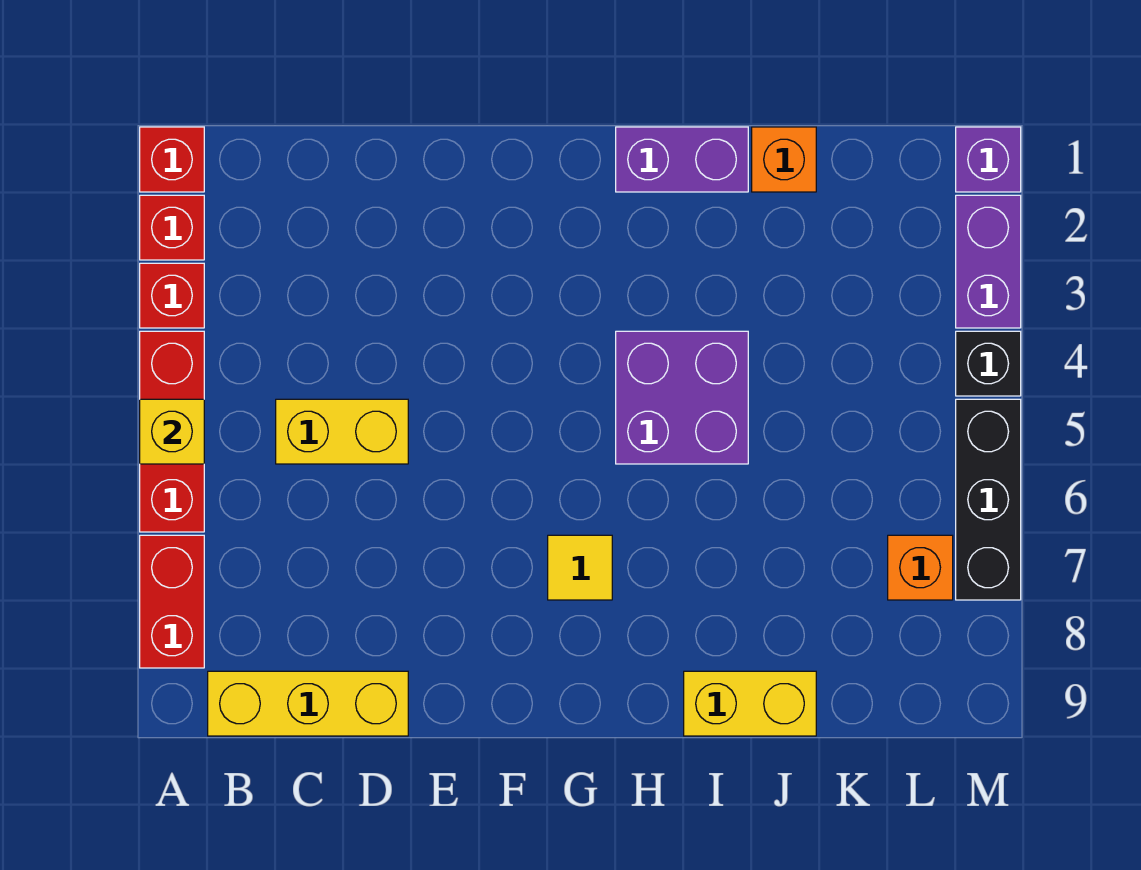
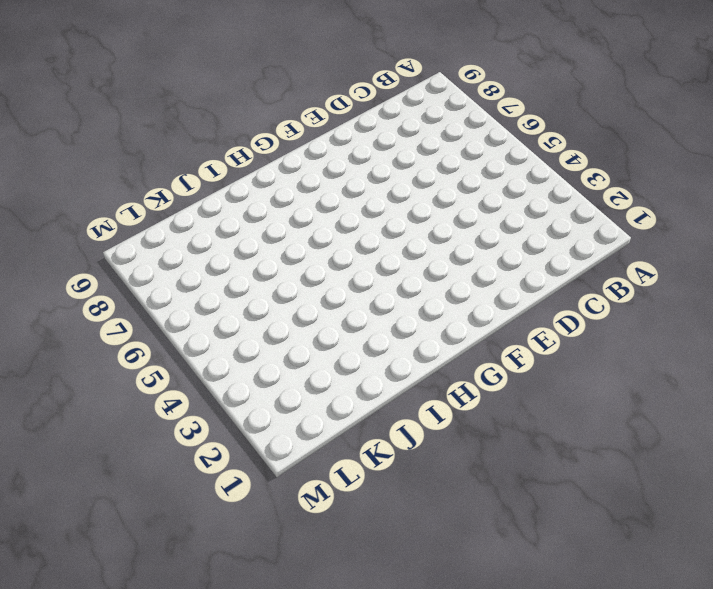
none -> red brick A1 level 1
none -> red brick A2 level 1
none -> red brick A3 level 1

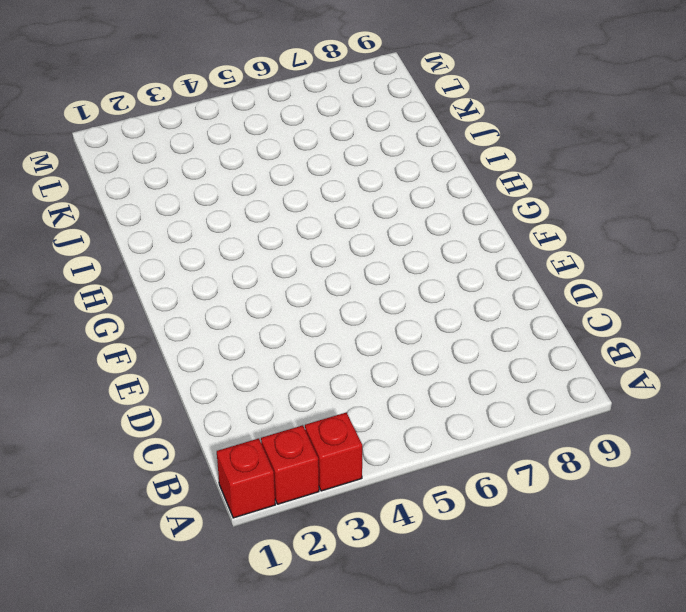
none -> red brick A4:A6 level 1
none -> red brick A7:A8 level 1
none -> yellow brick B9:D9 level 1

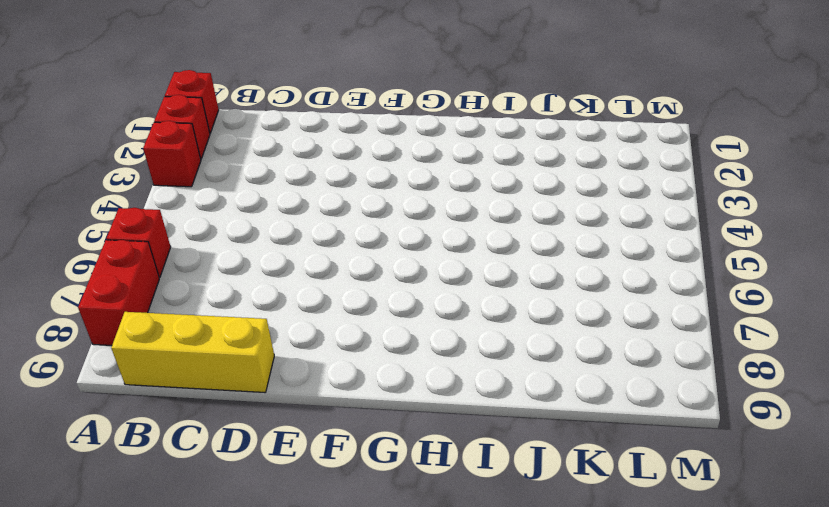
red brick A6 level 1 -> red brick A4:A6 level 1
none -> yellow brick C5:D5 level 1
none -> yellow tile G7 level 1
none -> purple brick H1:I1 level 1

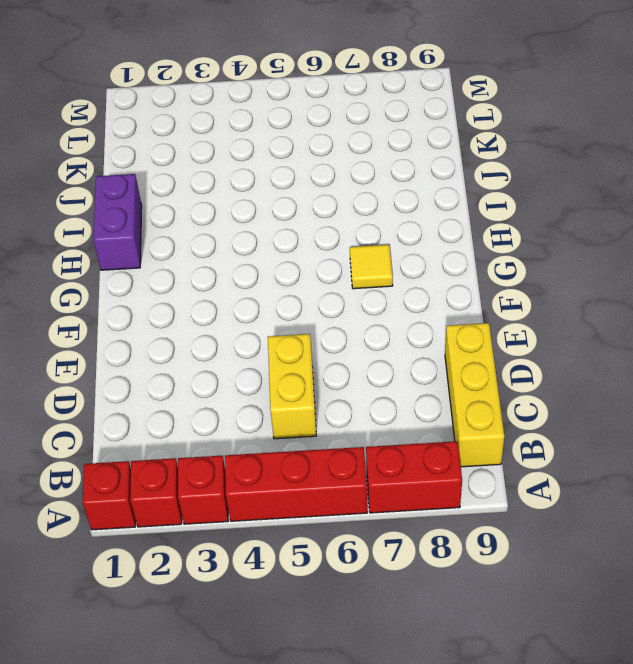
none -> purple brick H4:I5 level 1
none -> yellow brick I9:J9 level 1
none -> orange brick J1 level 1

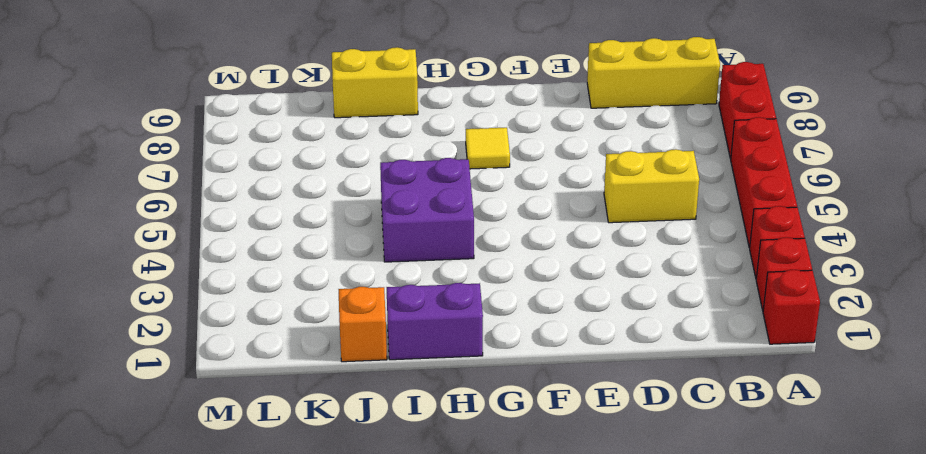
none -> orange brick L7 level 1
none -> purple brick M1 level 1
none -> purple brick M2:M3 level 1

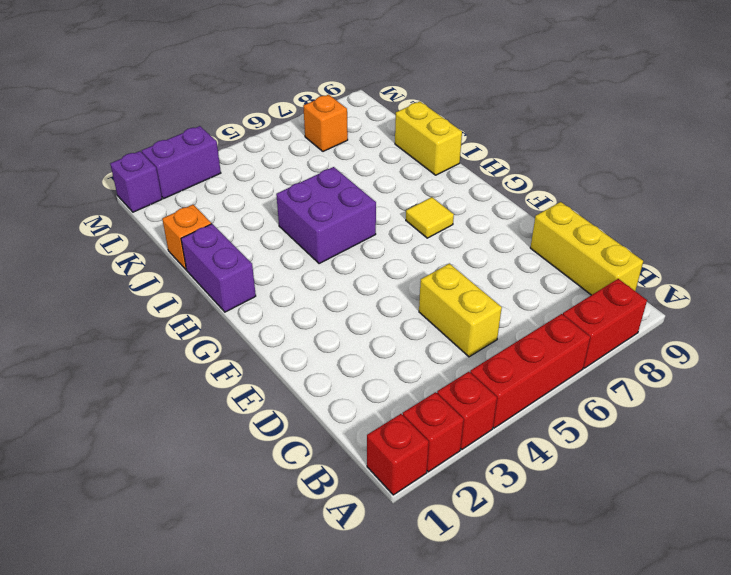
none -> black brick M4 level 1
none -> black brick M5:M7 level 1
none -> yellow brick A5 level 2

